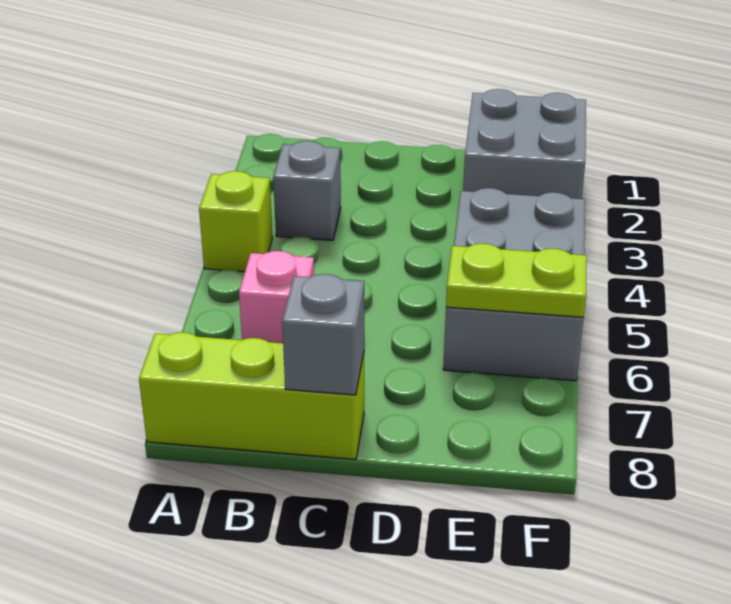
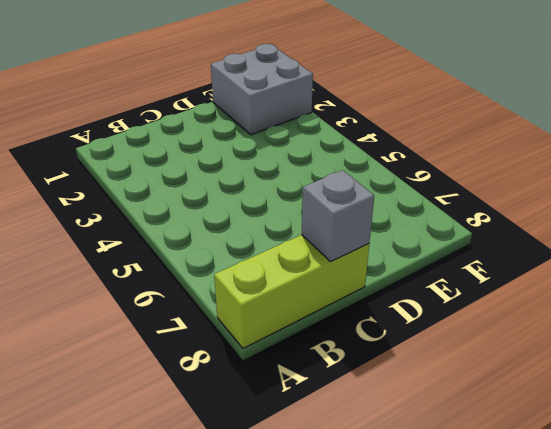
none -> lime brick A4 level 1
none -> grey brick B3 level 1

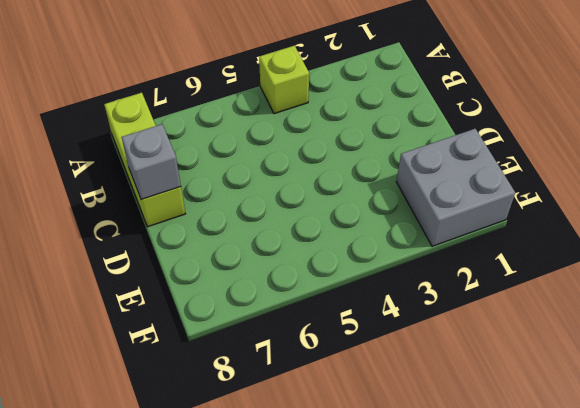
none -> grey brick B3 level 1
none -> pink brick B6 level 1

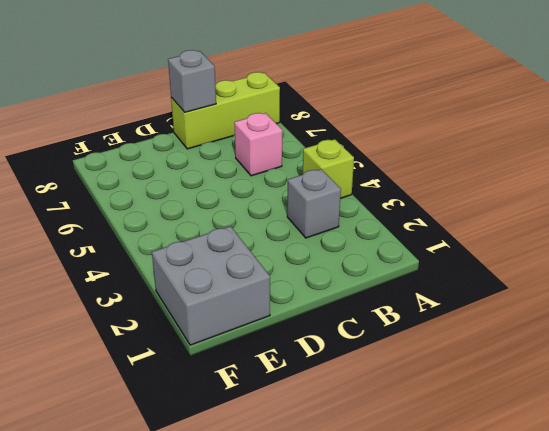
none -> grey brick E4:F6 level 1
none -> lime plate E6:F6 level 2

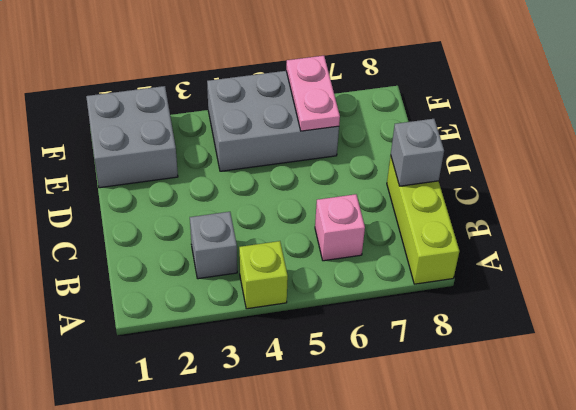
pink plate E6:F6 level 2 -> lime plate E6:F6 level 2

